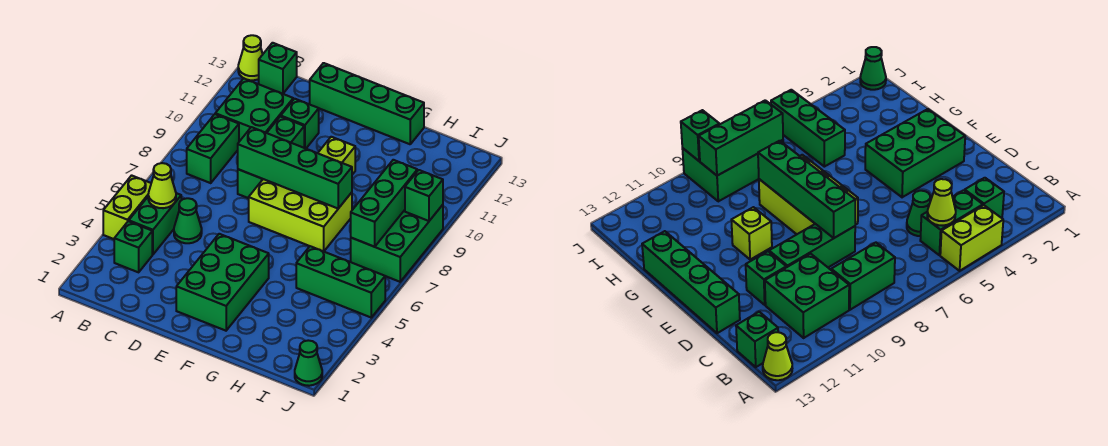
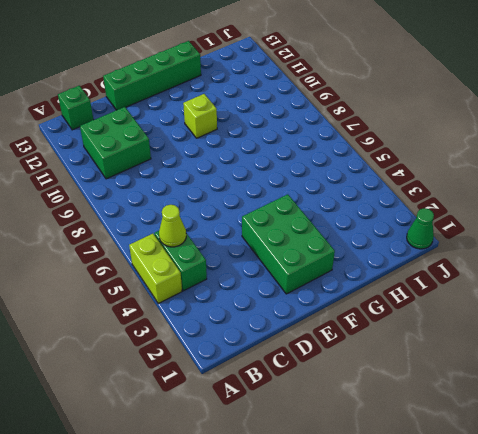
none -> lime cone A13 level 1
none -> green brick B3 level 1
none -> green brick B8:B9 level 1

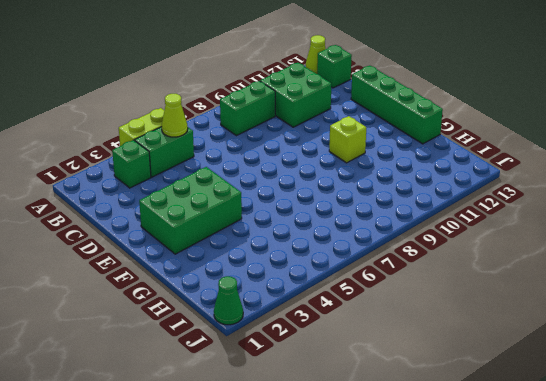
none -> green cone C5 level 1
none -> green brick D8:D10 level 1
none -> green brick D11 level 1

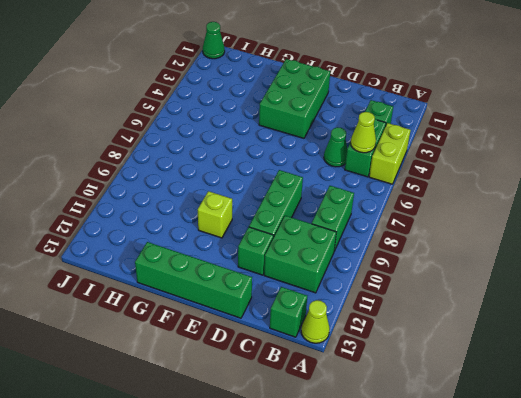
none -> lime brick E7:G8 level 1
none -> green brick H5:J5 level 1
none -> green brick I7:J9 level 1

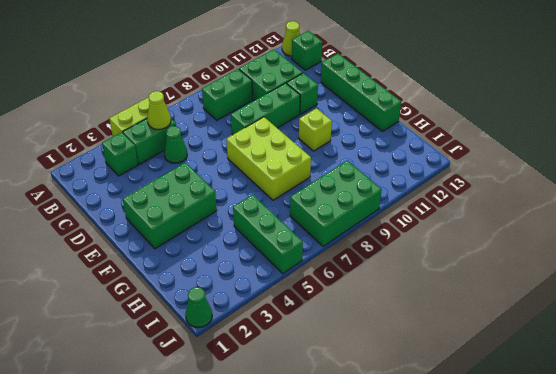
none -> green brick D8:G8 level 2
none -> green brick I7:I9 level 2
none -> green brick J9 level 2

